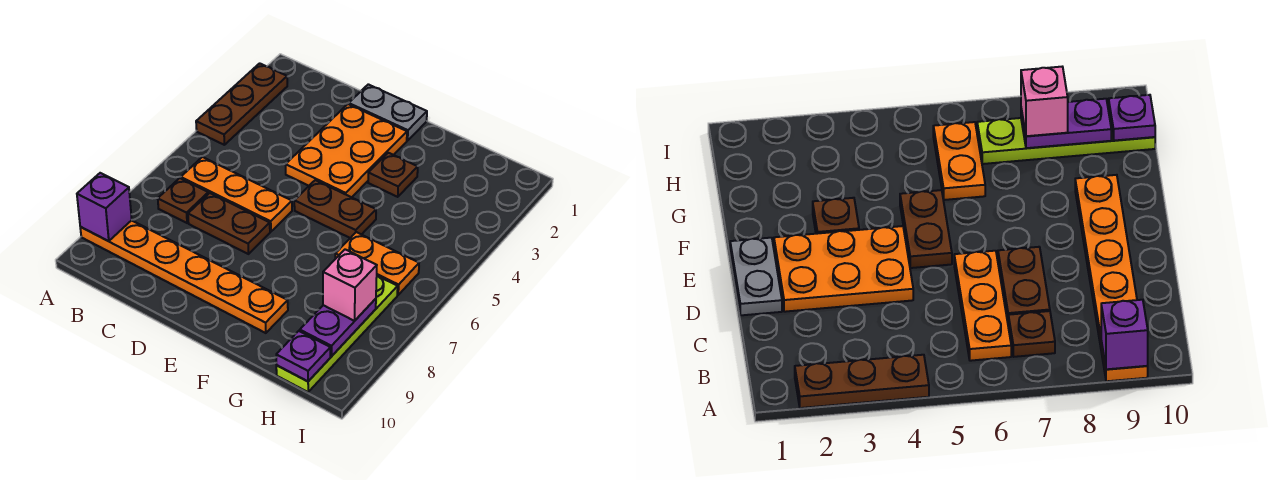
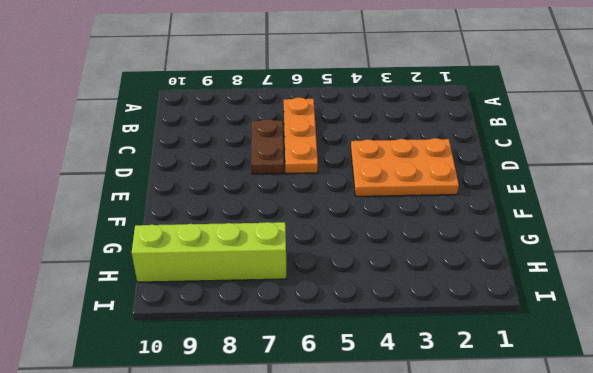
lime brick H7:H10 level 1 -> lime plate H7:H10 level 1
none -> brown plate A2:A4 level 1
none -> orange plate A9:F9 level 1
none -> brown plate B7 level 1

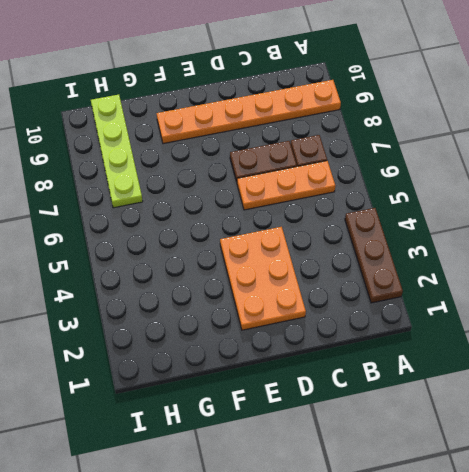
none -> grey plate D1:E1 level 1
none -> brown plate E5:F5 level 1
none -> brown plate F3 level 1

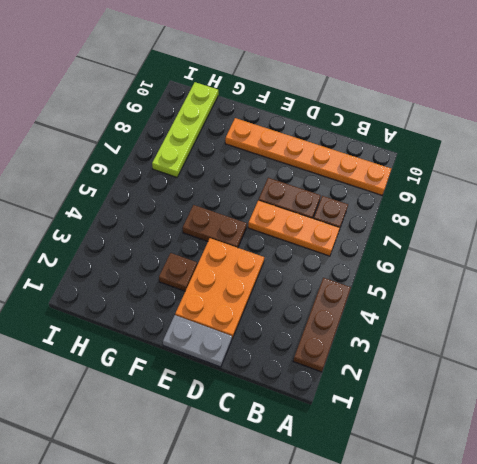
none -> orange plate G6:H6 level 1
none -> purple brick A9 level 2
none -> purple plate H8:H9 level 2

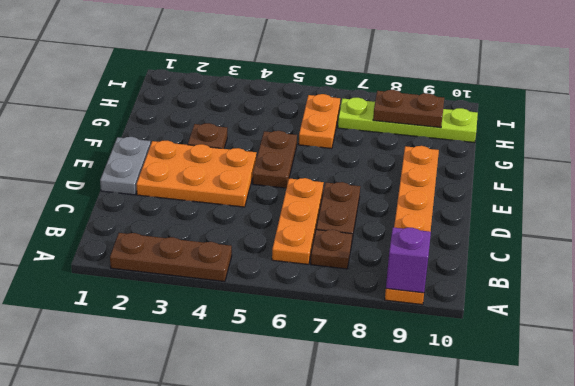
brown plate H8:H9 level 2 -> purple plate H8:H9 level 2
none -> purple plate H10 level 2
none -> pink brick H8 level 3

